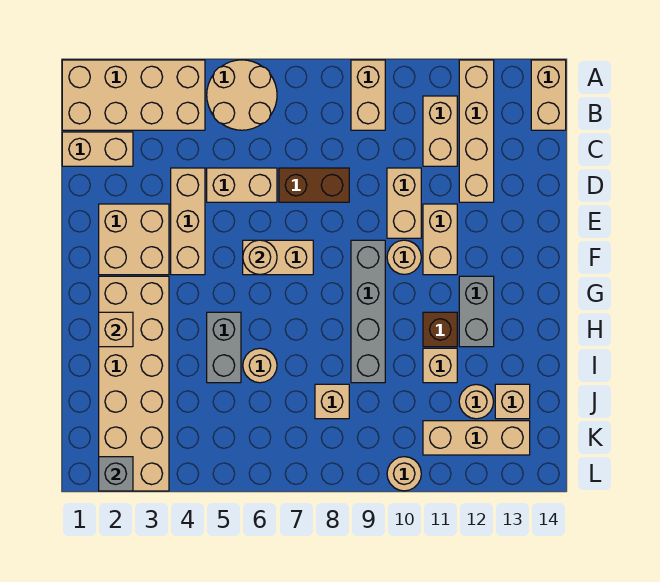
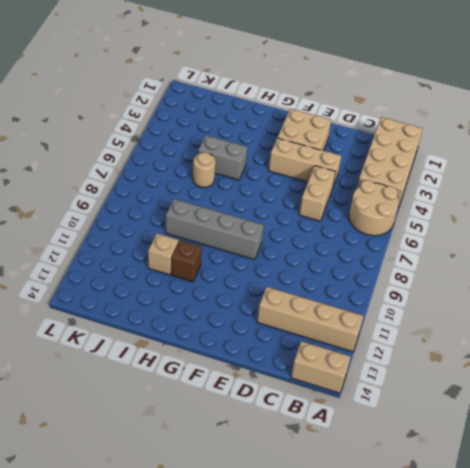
none -> tan brick A9:B9 level 1
none -> tan brick B11:C11 level 1
none -> tan brick C1:C2 level 1
none -> brown brick D7:D8 level 1

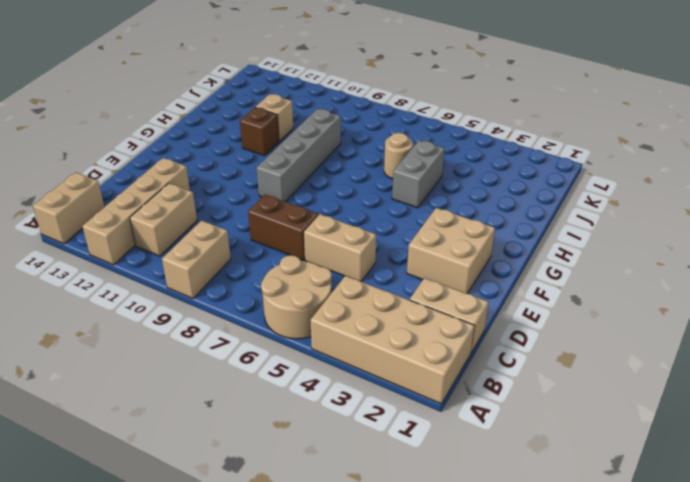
none -> tan brick D4:F4 level 1
none -> tan brick D10:E10 level 1
none -> tan brick E11:F11 level 1
none -> tan brick F6:F7 level 1

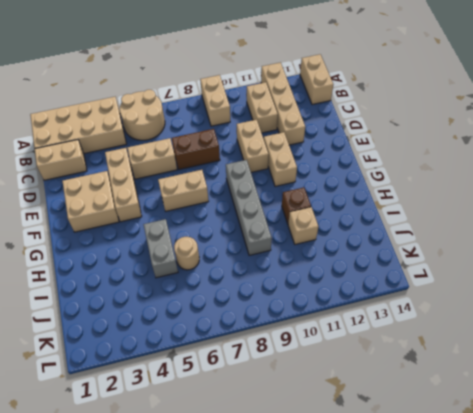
none -> tan round brick F10 level 1
none -> tan brick G2:L3 level 1
none -> grey brick G12:H12 level 1
none -> tan brick J8 level 1

